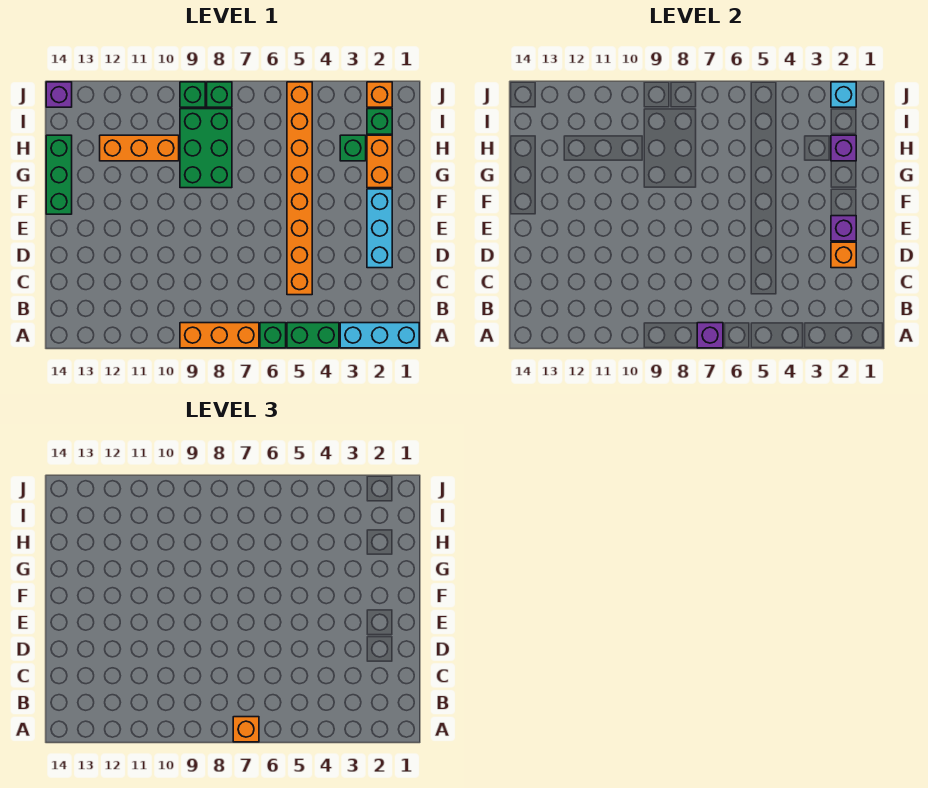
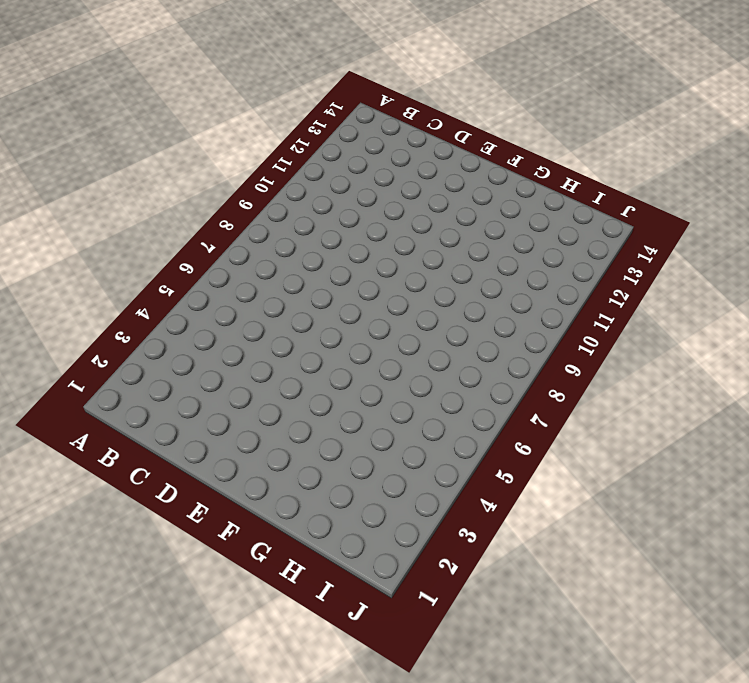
none -> cyan brick A1:A3 level 1
none -> green brick A4:A5 level 1
none -> green brick A6 level 1

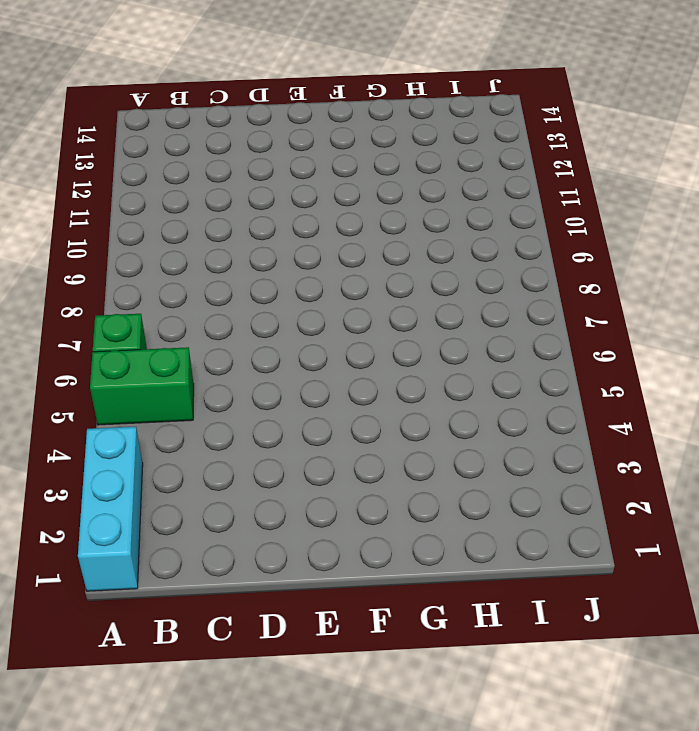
green brick A5:B5 level 1 -> green brick A4:A5 level 1
none -> orange brick A7:A9 level 1
none -> orange brick C5:J5 level 1
none -> cyan brick D2:F2 level 1

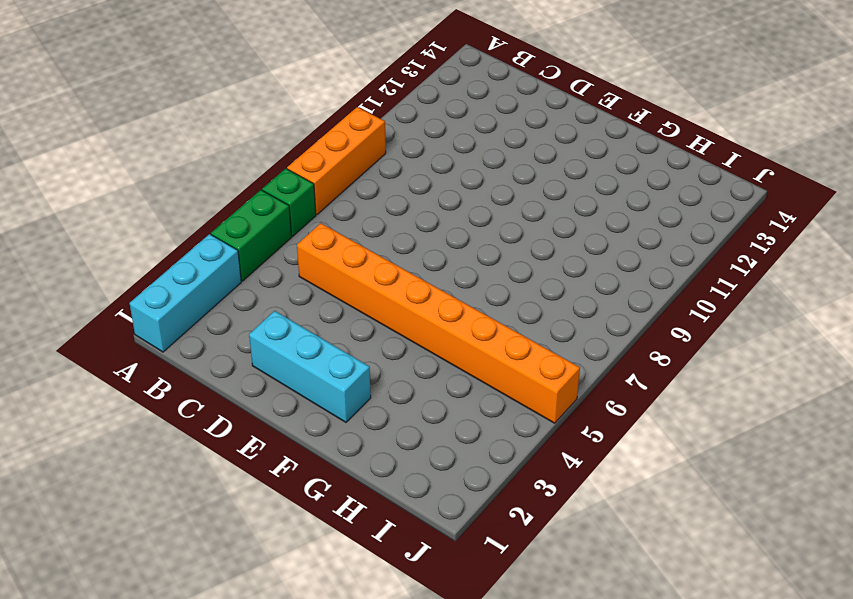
none -> green brick F14:H14 level 1
none -> orange brick G2:H2 level 1
none -> green brick G8:I9 level 1

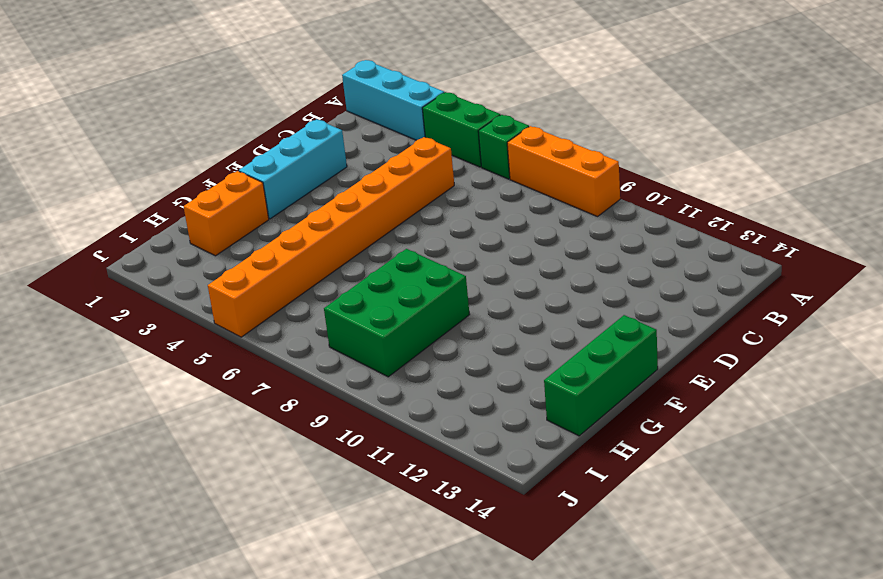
none -> green brick H3 level 1
none -> orange brick H10:H12 level 1
none -> green brick I2 level 1

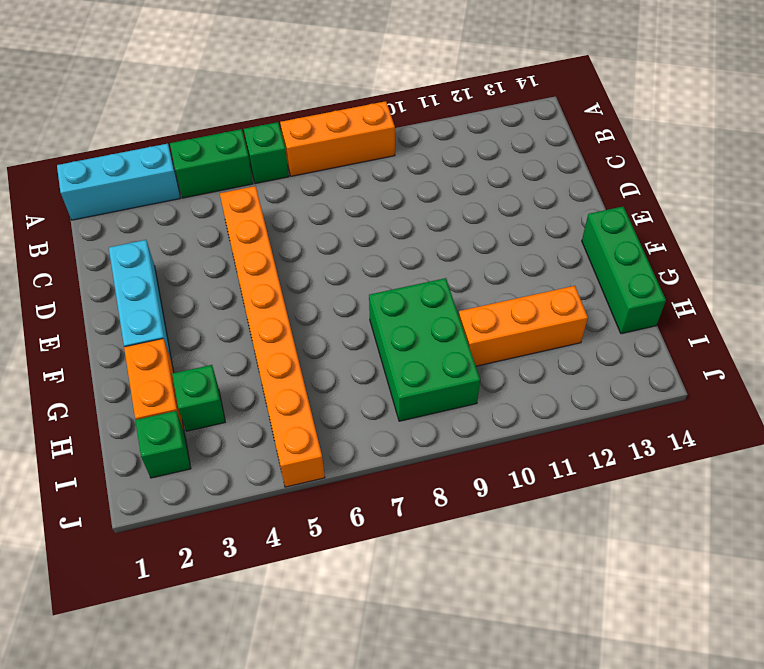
none -> orange brick J2 level 1
none -> green brick J8 level 1
none -> green brick J9 level 1

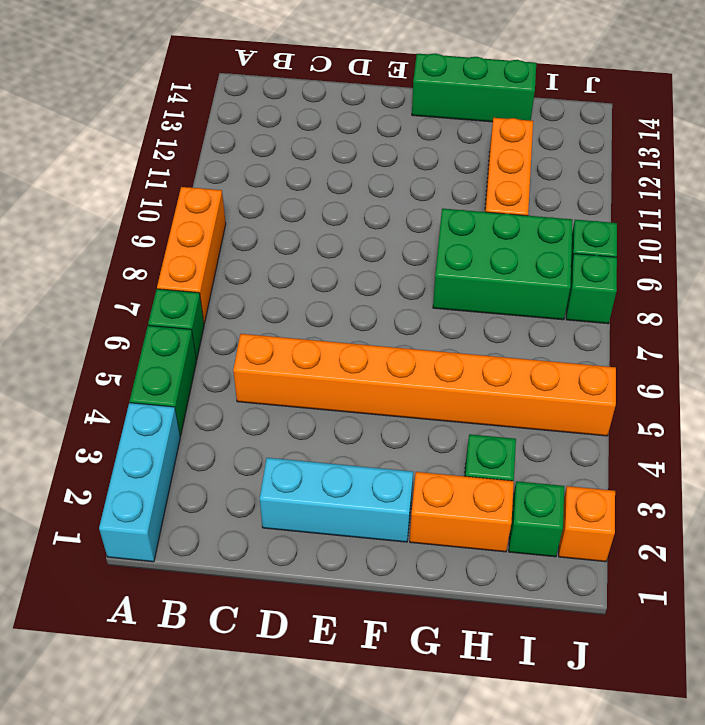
none -> purple brick J14 level 1
none -> purple brick A7 level 2
none -> orange brick D2 level 2

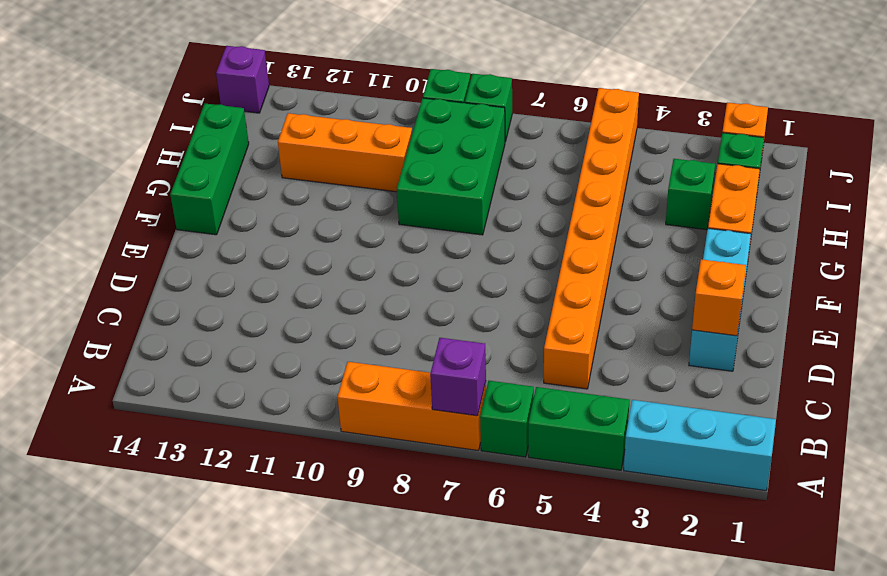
none -> purple brick E2 level 2
none -> purple brick H2 level 2
none -> cyan brick J2 level 2

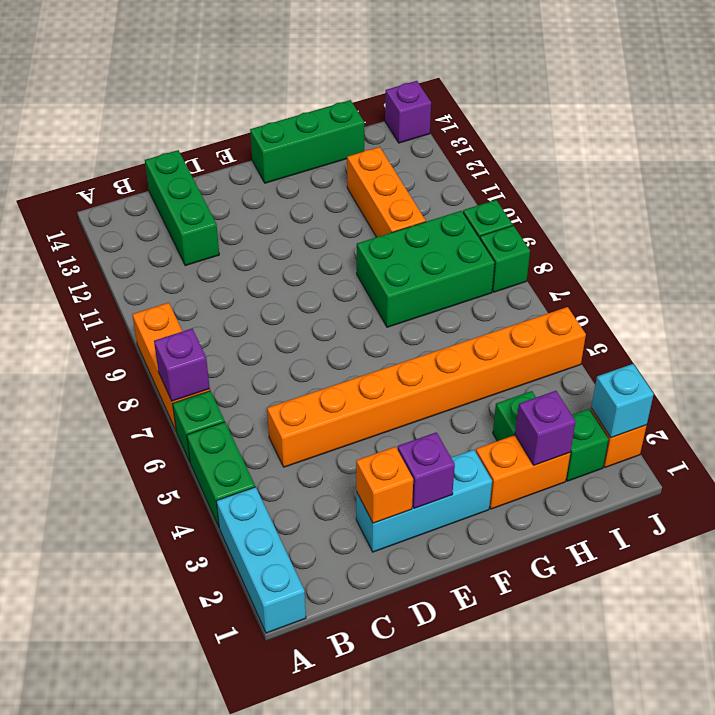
green brick C12:C14 level 1 -> none
none -> orange brick A7 level 3

